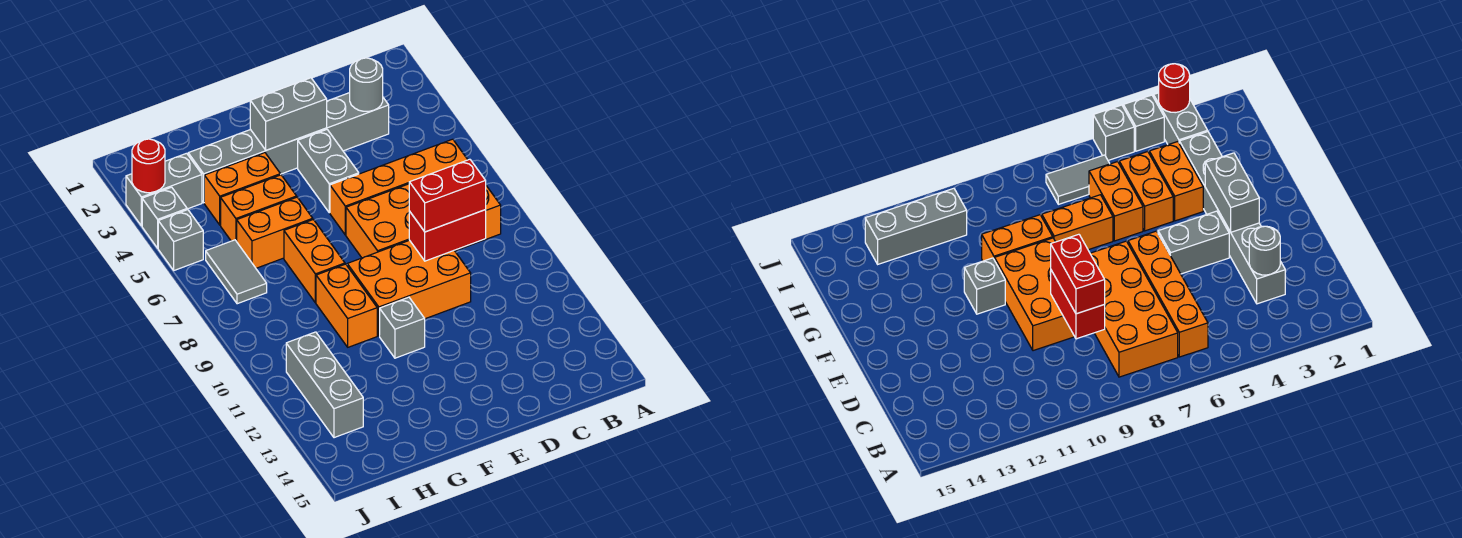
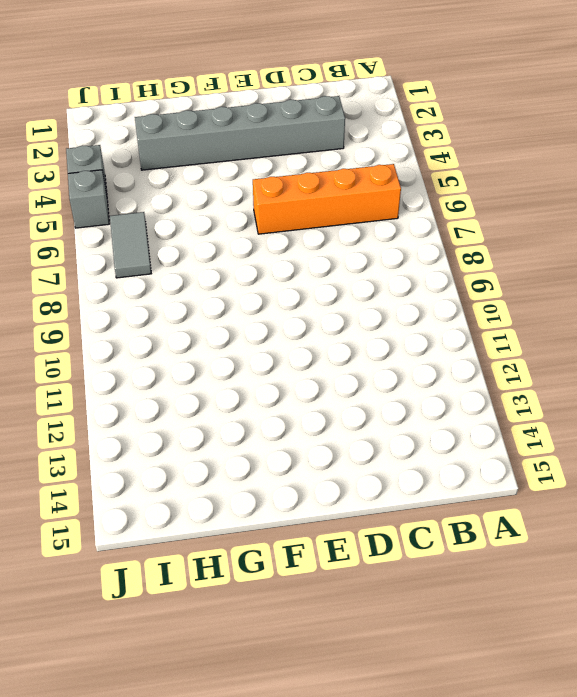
none -> orange brick B7:E8 level 1
none -> orange brick D9:F10 level 1
none -> grey brick E4:E5 level 1

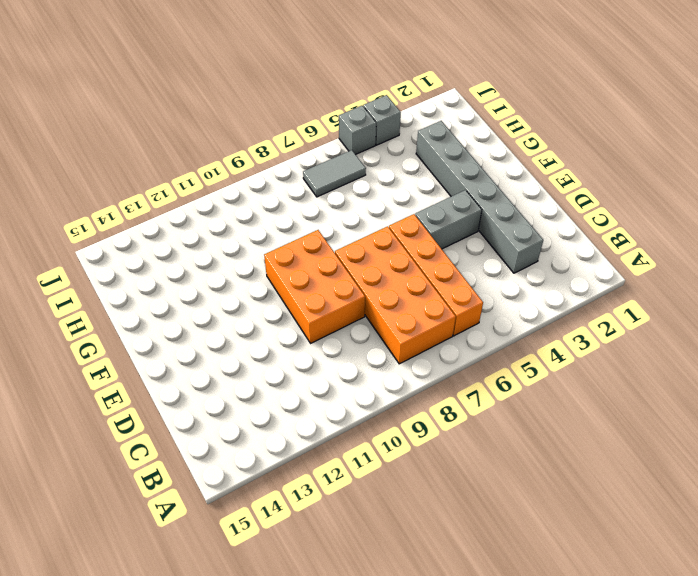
none -> grey brick F11 level 1
none -> orange brick G4:H4 level 1
none -> orange brick G5:H5 level 1

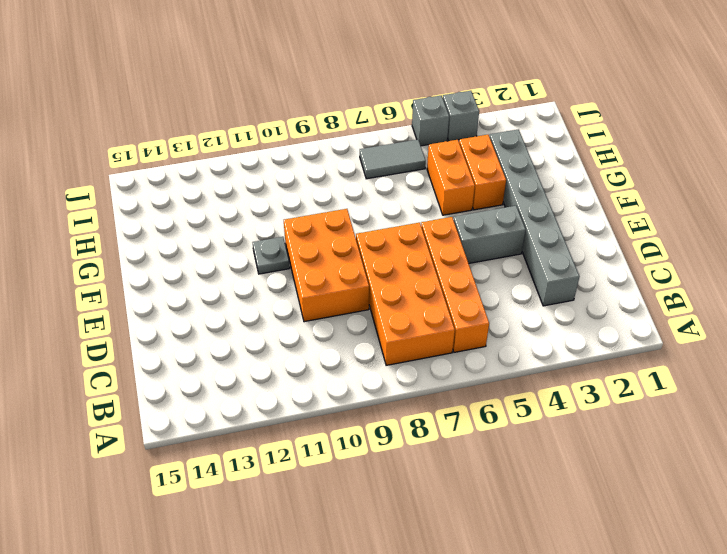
grey plate F11 level 1 -> grey brick F11 level 1
none -> orange brick G6:H6 level 1
none -> orange brick G7:G8 level 1
none -> orange brick G9:G10 level 1

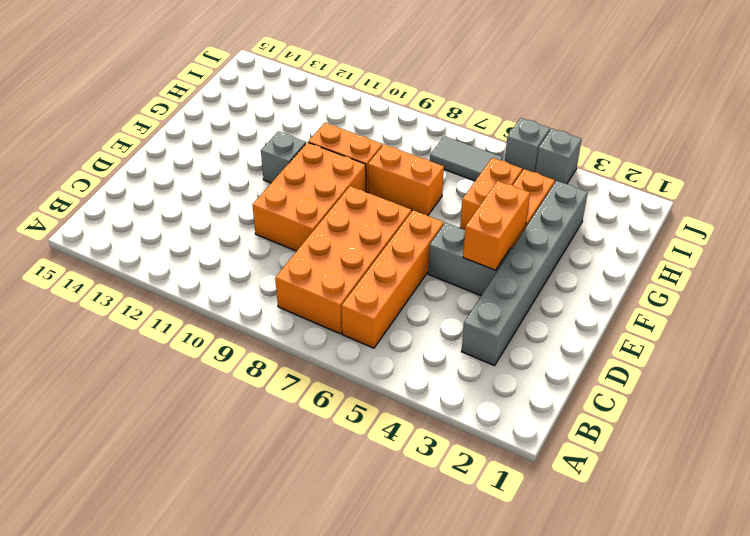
orange brick E4:F4 level 2 -> orange brick G6:H6 level 1
none -> grey brick I3:J3 level 1
none -> grey brick I11:I13 level 1
none -> grey round brick C3 level 2

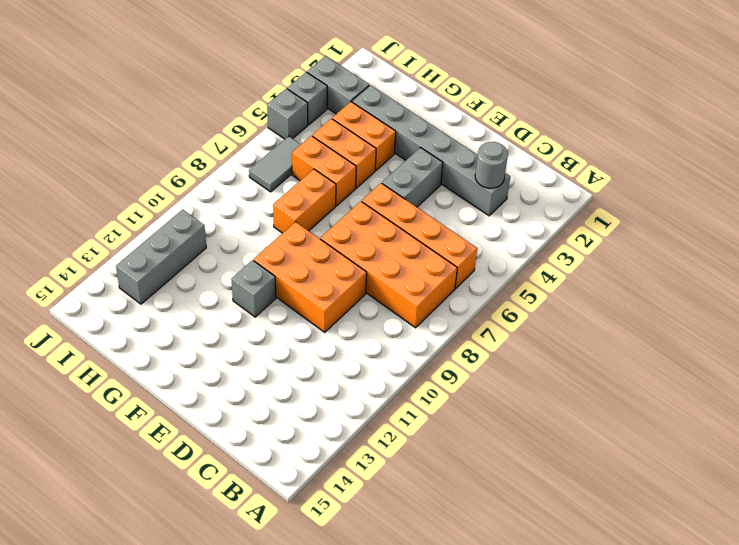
none -> orange brick G9:G10 level 1
none -> red brick C9:D9 level 2
none -> grey brick E3:F3 level 2

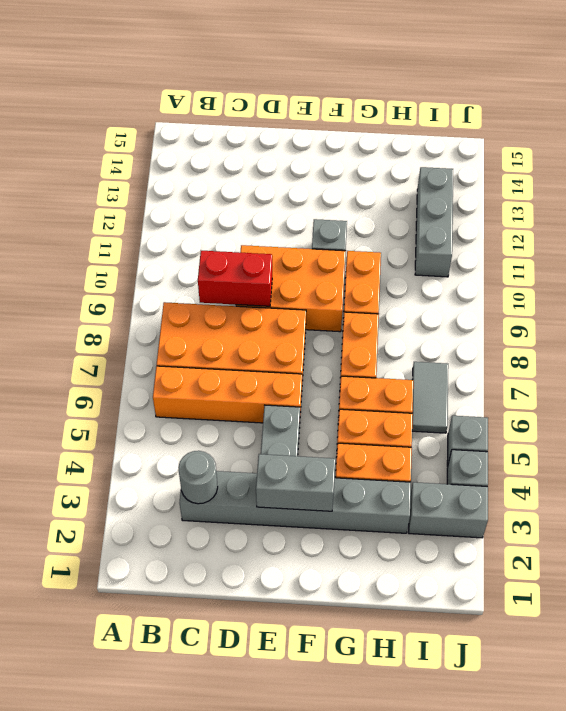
none -> red round brick J3 level 2
none -> red brick C9:D9 level 3

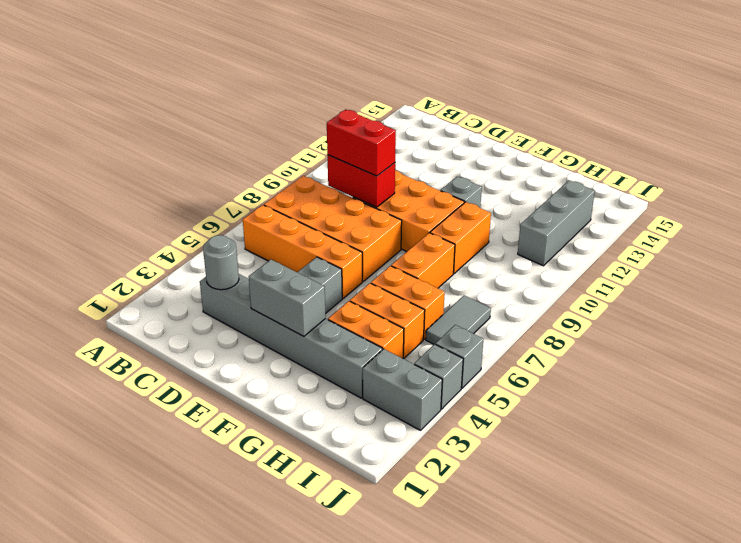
none -> red round brick J3 level 2

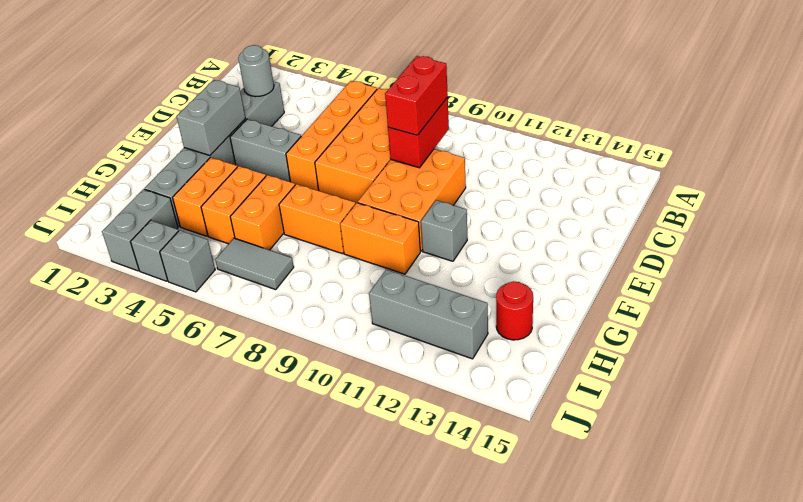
red round brick H14 level 1 -> red round brick J3 level 2

